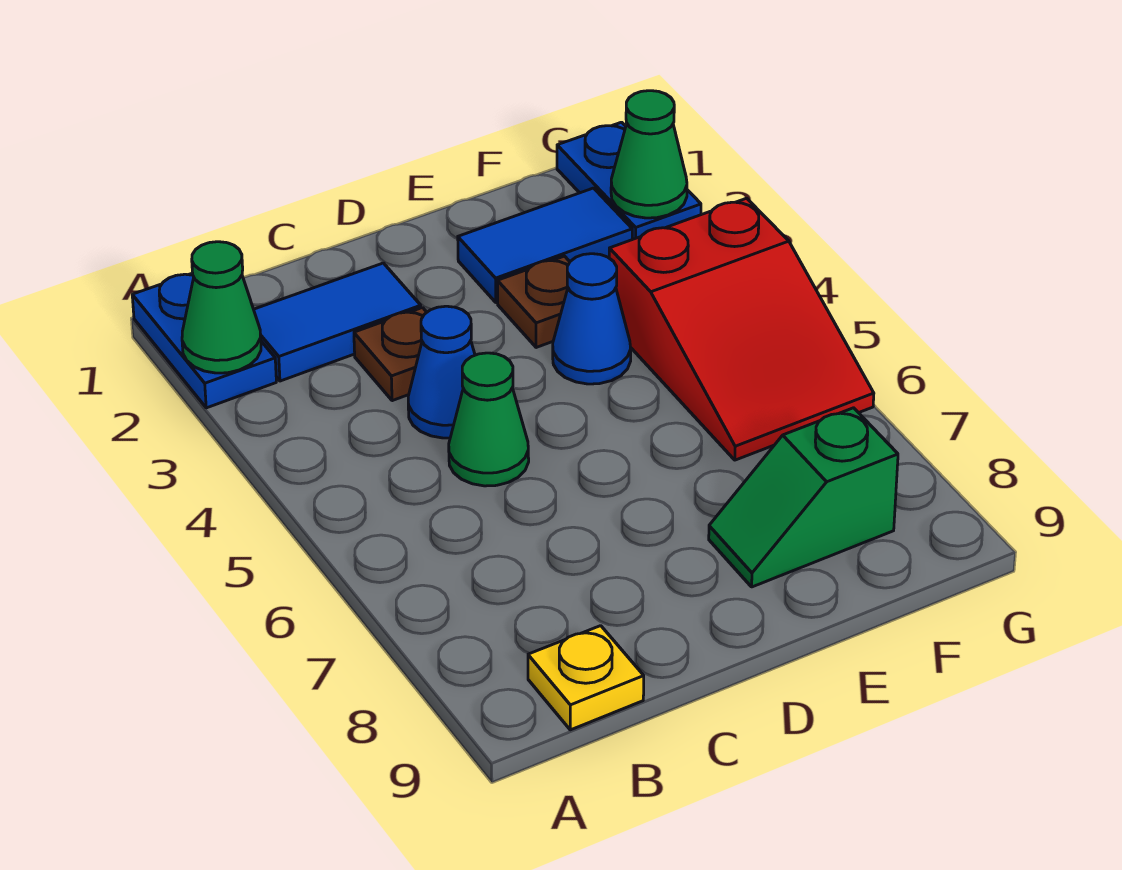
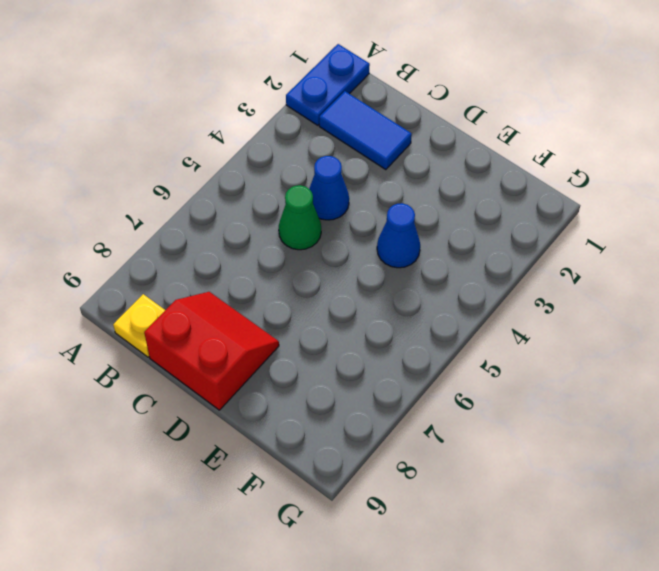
red slope C8:D9 level 1 top 9 -> none
none -> brown plate C3 level 1
none -> blue tile E2:F2 level 1
none -> brown plate E3 level 1

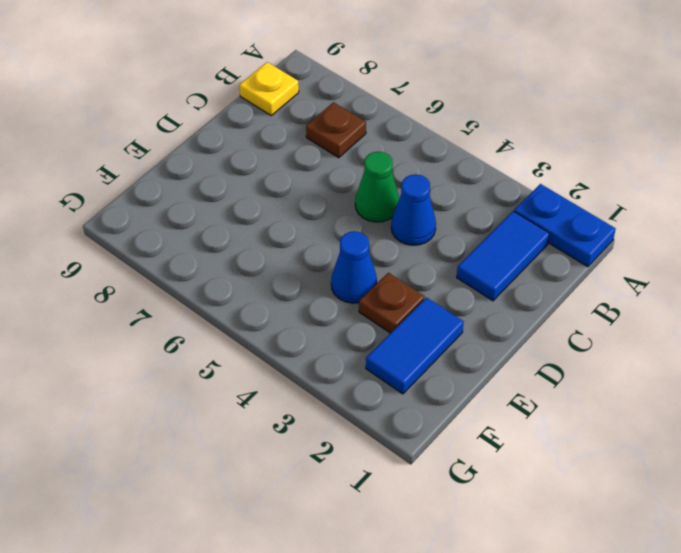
brown plate B7 level 1 -> brown plate C3 level 1
none -> green slope E8:F8 level 1 top F
none -> red slope F4:G6 level 1 top 4
none -> blue plate G1:G2 level 1

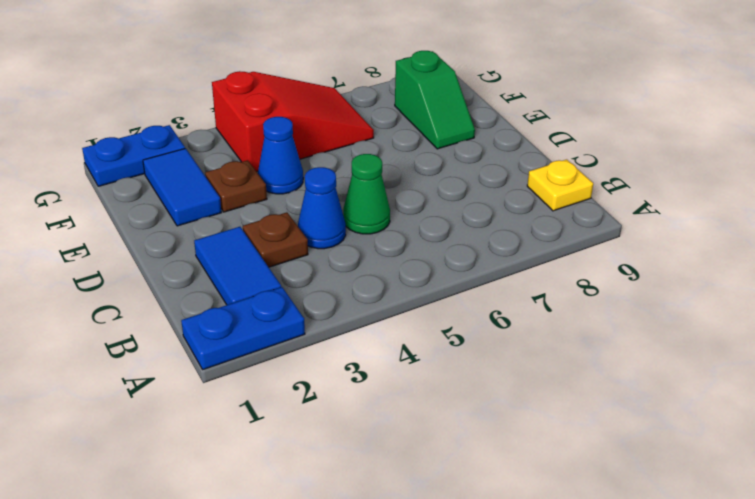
none -> green cone A2 level 2
none -> green cone G2 level 2

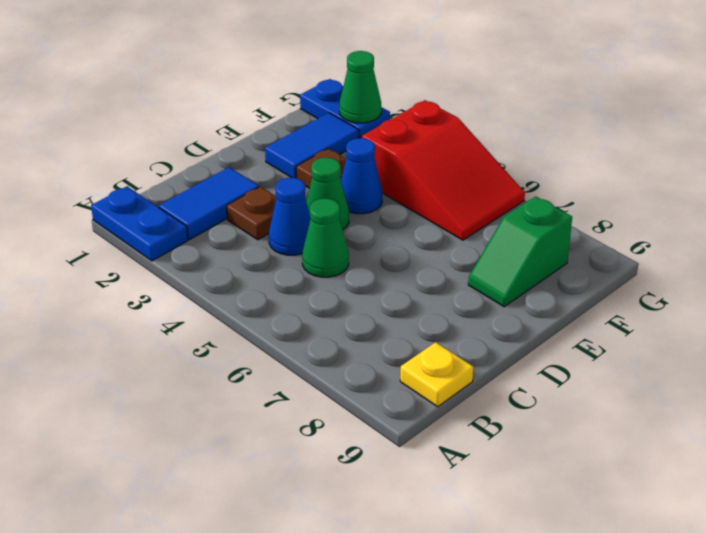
green cone D4 level 1 -> green cone A2 level 2

